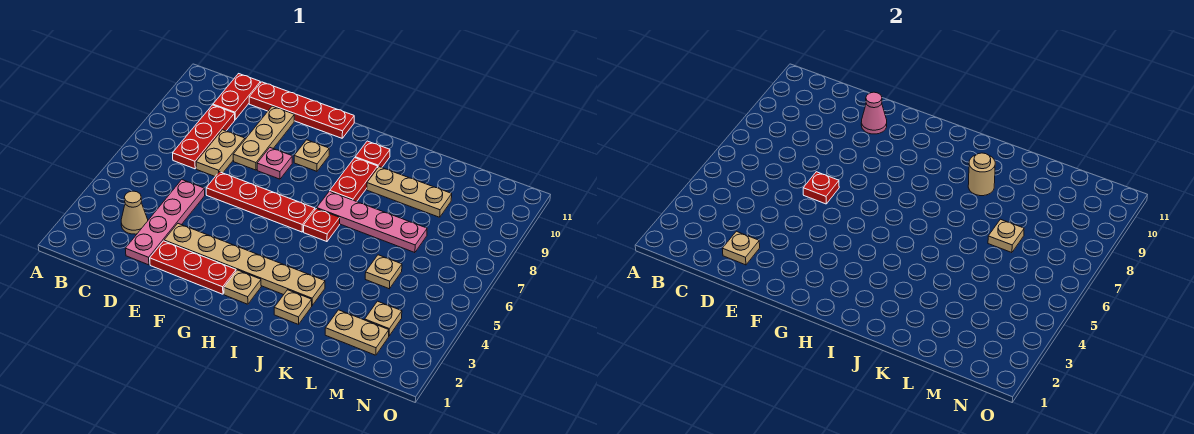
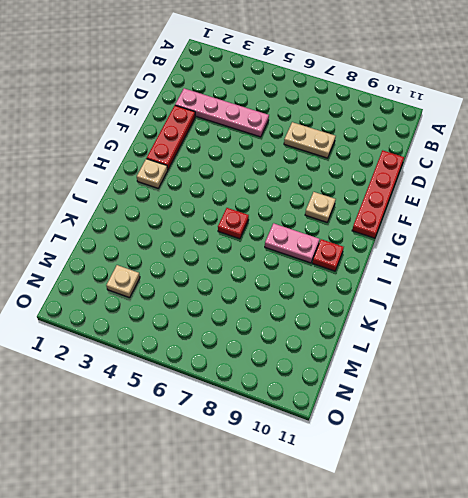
pink plate I8:I9 level 1 -> red plate I8:I9 level 1
none -> tan cone C3 level 1
none -> red plate C7:C9 level 1
none -> red plate C10:C11 level 1

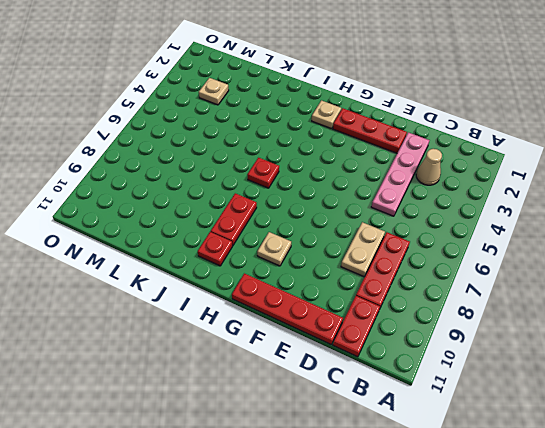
none -> tan plate E3:J3 level 1
none -> red plate E6:H6 level 1
none -> tan plate E8:E10 level 1

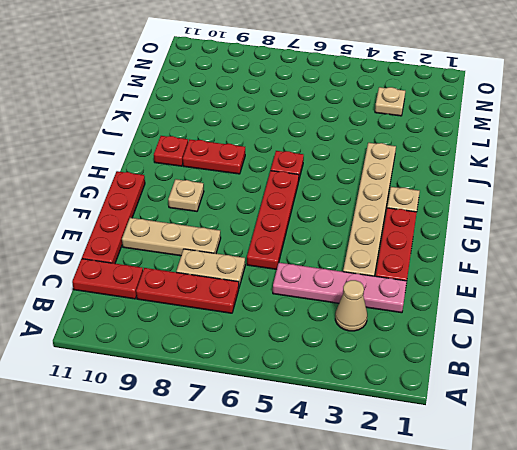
none -> pink plate F8 level 1
none -> pink plate I7:L7 level 1
none -> tan plate J2 level 1

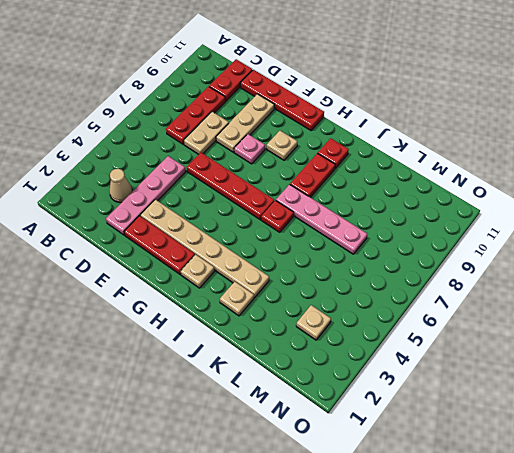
none -> tan plate J9:L9 level 1
none -> tan plate L2:M2 level 1
none -> tan plate L5 level 1

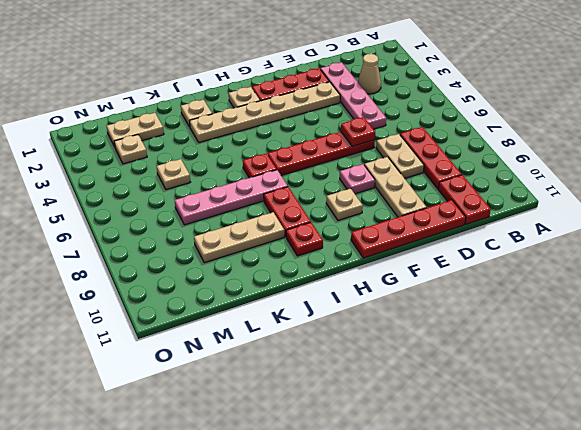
none -> tan plate D2 level 2
none -> pink cone E10 level 2
none -> tan round brick J9 level 2

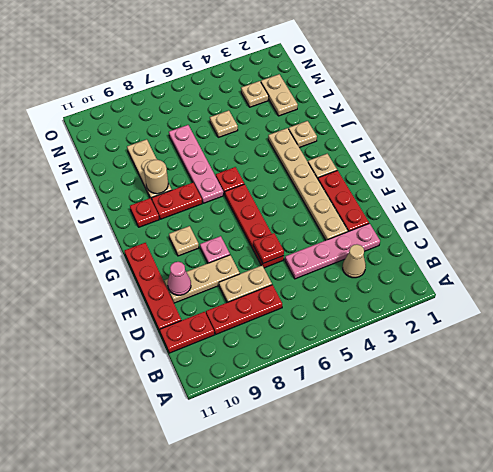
none -> tan plate D2 level 2
none -> tan plate L7 level 2

